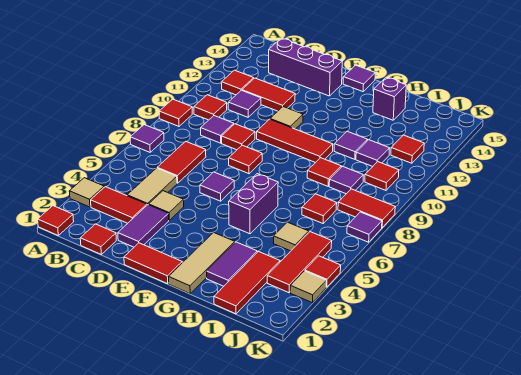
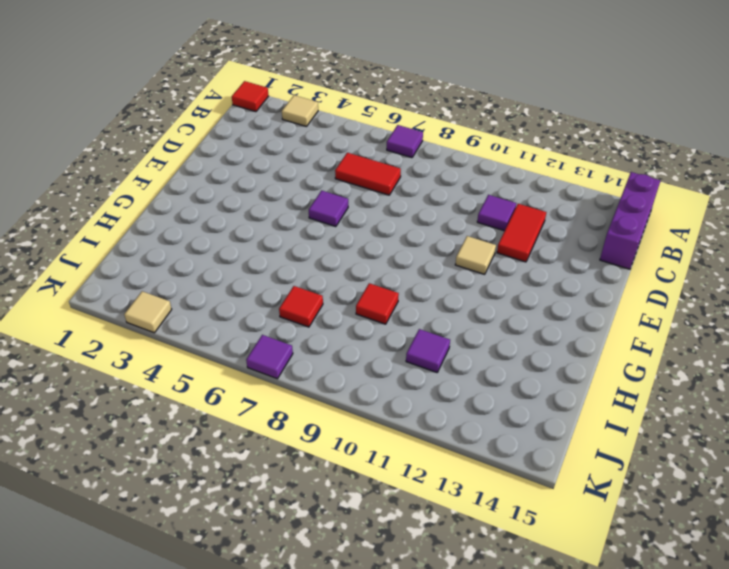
purple brick A15:C15 level 1 -> purple brick C14:E14 level 1
none -> red tile A9 level 1
none -> red tile B3:C3 level 1
none -> red tile B10 level 1
none -> red tile B12 level 1

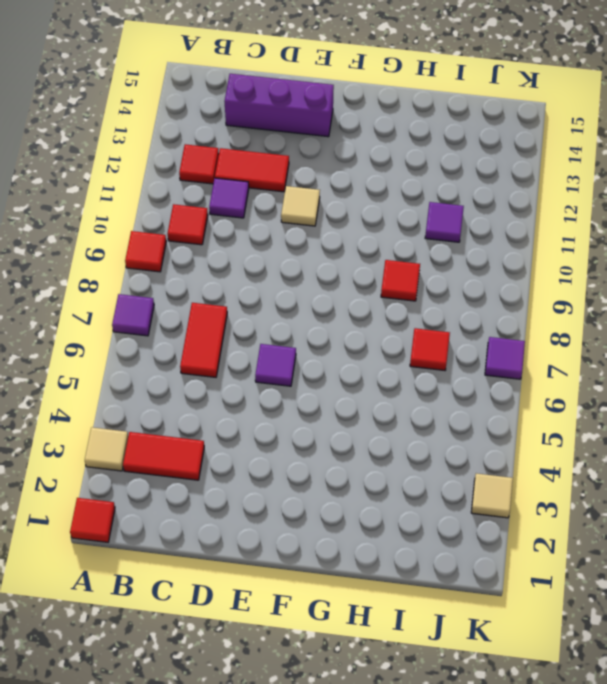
none -> red tile C1 level 1
none -> tan tile C4:C5 level 1
none -> purple tile C9 level 1
none -> purple tile D2:D3 level 1

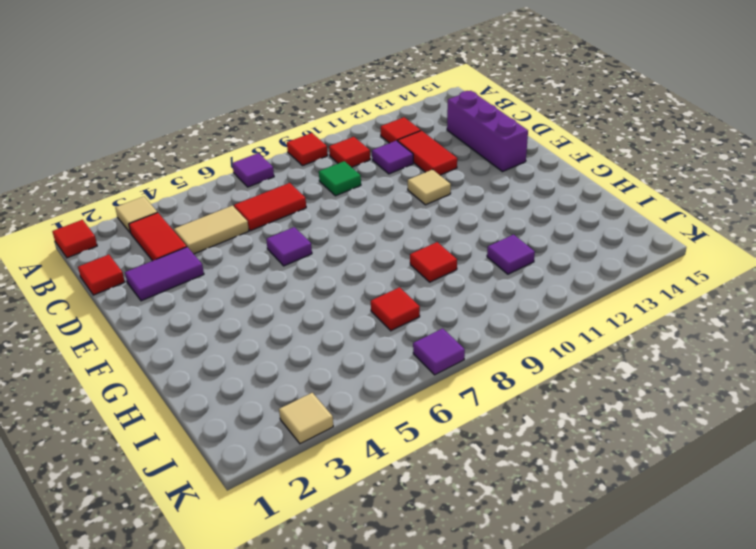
green tile C9 level 1 -> purple tile C9 level 1
none -> tan tile D4 level 1
none -> red tile D9 level 1
none -> red tile E1:F1 level 1
none -> red tile E8 level 1

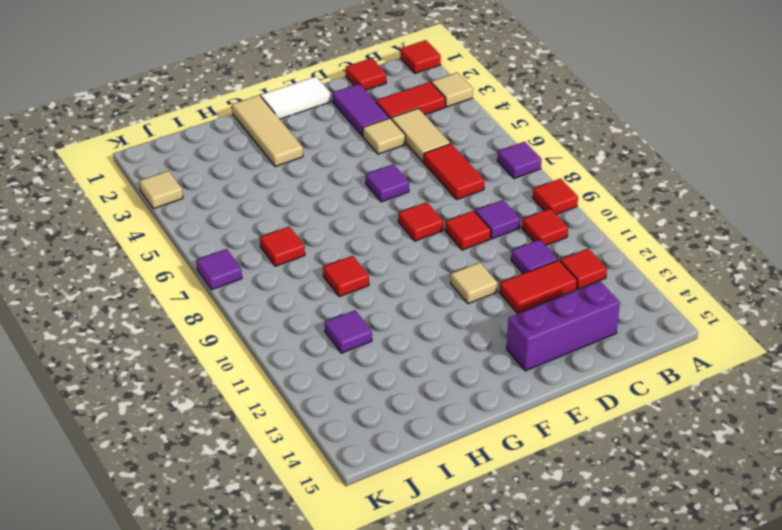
white tile E1:F1 level 1 -> red tile E1:F1 level 1
none -> red tile E10:G10 level 1
none -> purple tile F15 level 1
none -> purple brick G5:G6 level 1
none -> purple tile H2:H3 level 1

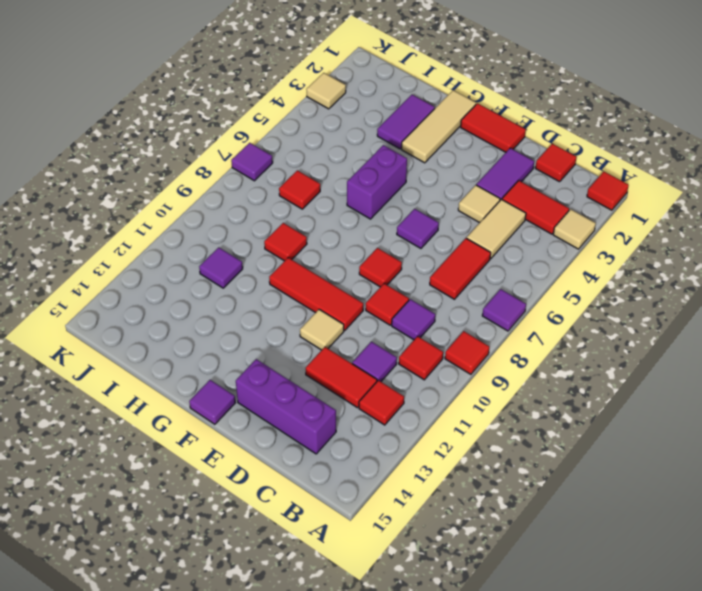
none -> purple tile H11 level 1
none -> purple brick H14 level 1
none -> red tile I1:I3 level 1
none -> tan tile I5 level 1

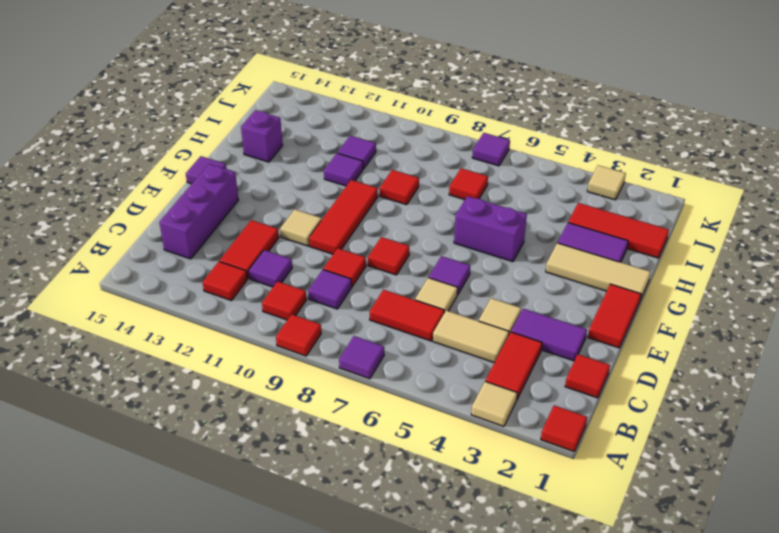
tan tile D6 level 1 -> tan tile I5 level 1
none -> purple tile I9 level 1
none -> red tile J3:J5 level 1
none -> red tile J8:K8 level 1
none -> red tile J10 level 1

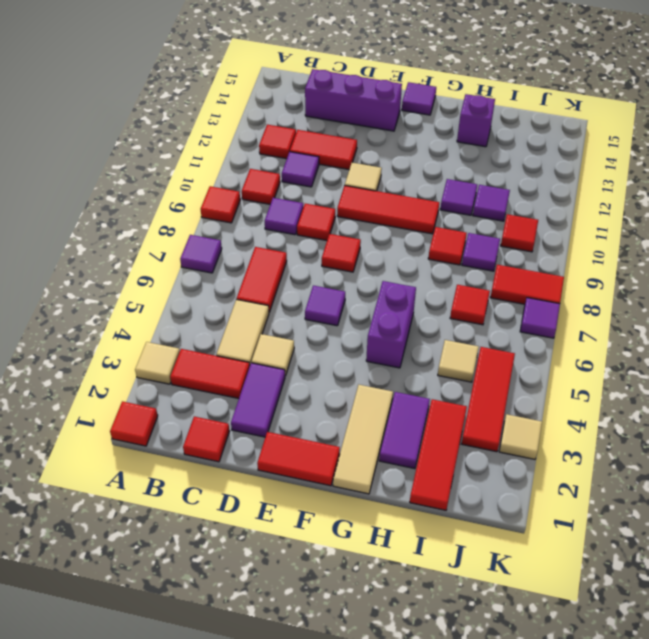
none -> red tile J12 level 1
none -> red tile K4 level 1

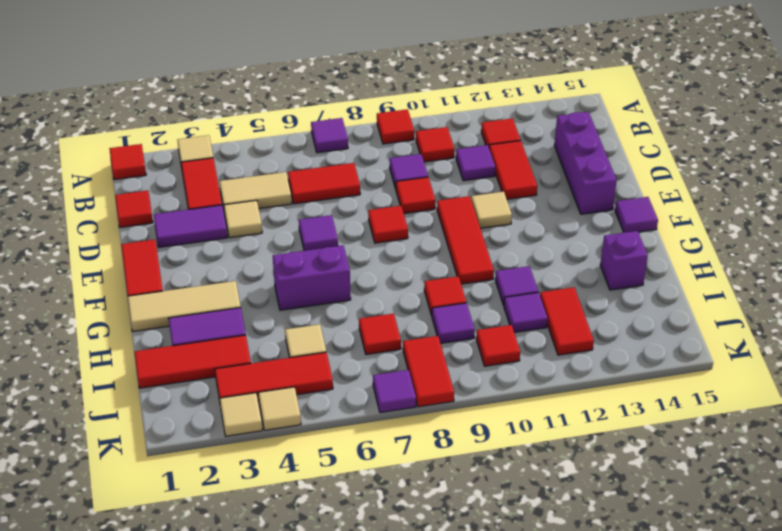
red tile I12:J12 level 1 -> red tile J12 level 1
tan tile K4 level 1 -> red tile K4 level 1

